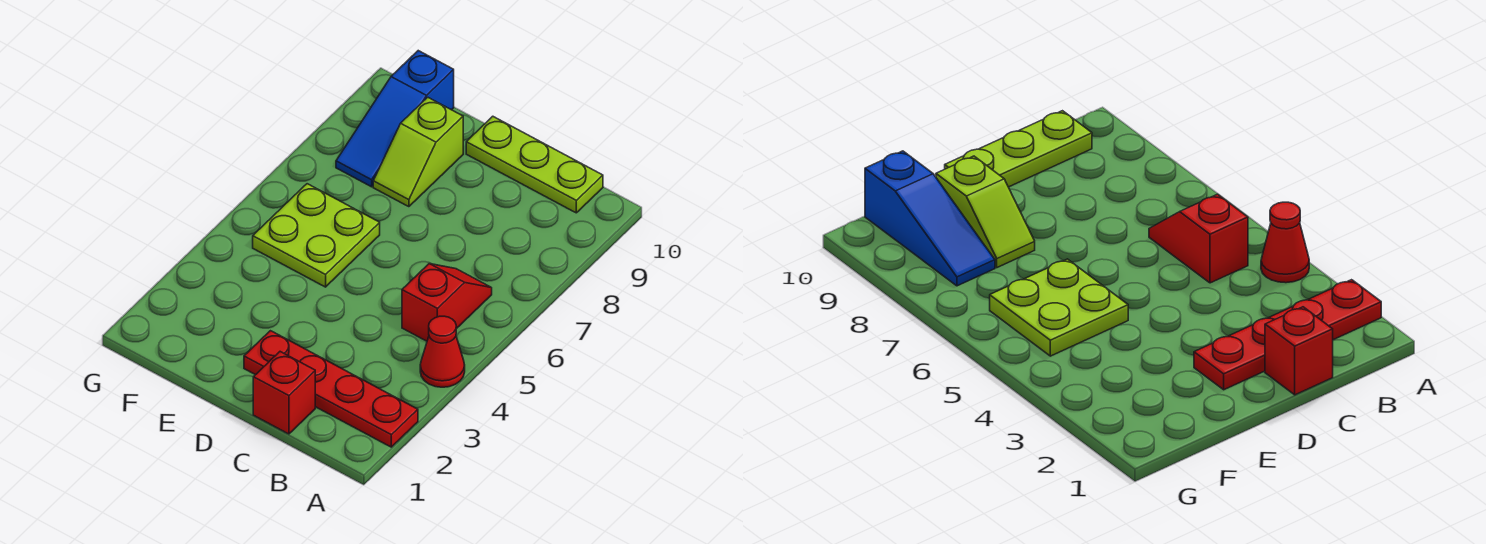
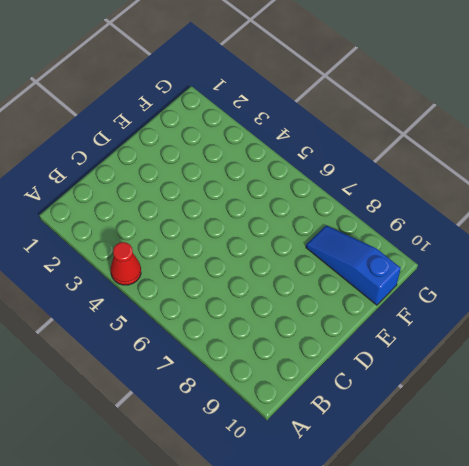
none -> red plate A2:D2 level 1
none -> red slope B5:B6 level 1 top 5

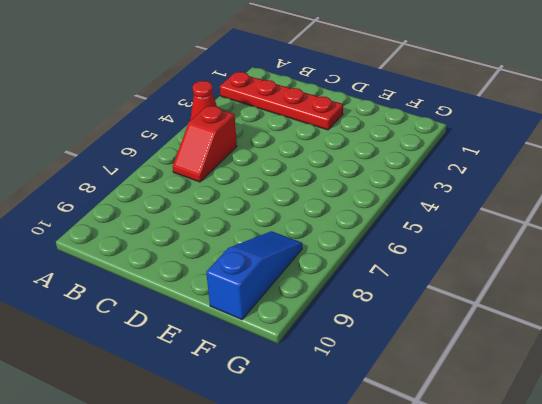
none -> lime plate B10:D10 level 1
none -> red brick C1 level 1

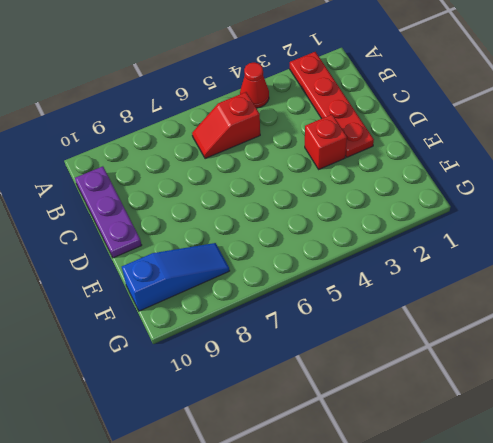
purple plate B10:D10 level 1 -> lime plate B10:D10 level 1
red brick D3 level 1 -> red brick C1 level 1
none -> lime plate E5:F6 level 1
none -> lime slope E8:E9 level 1 top 9

